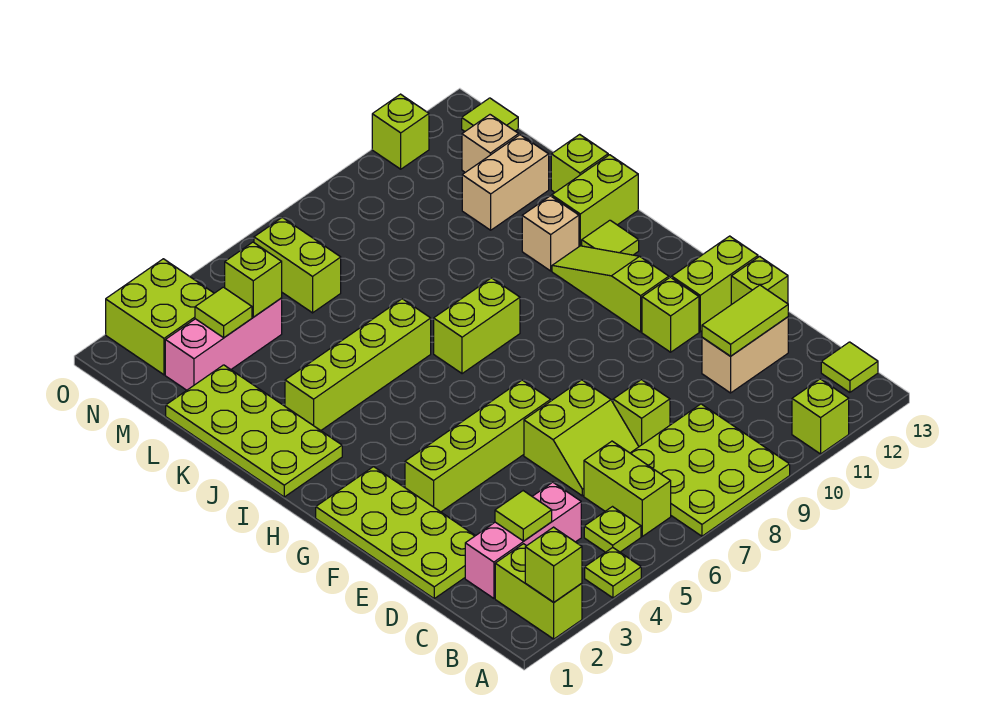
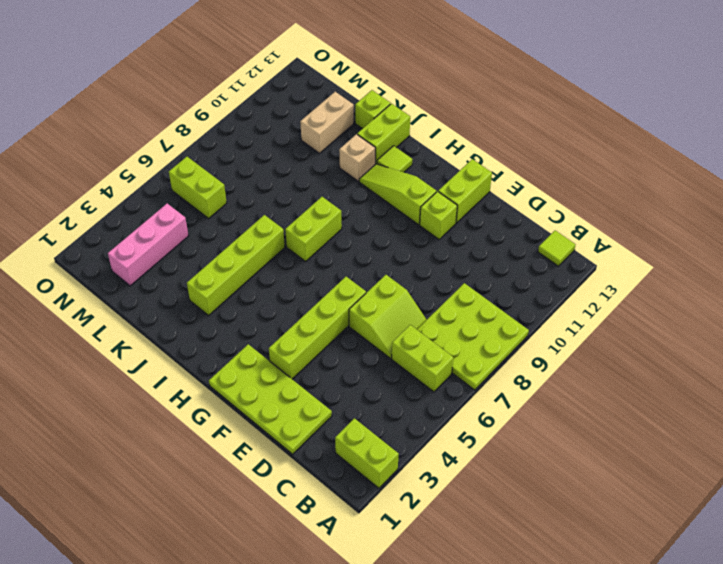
none -> lime plate A4 level 1
none -> lime brick A11 level 1
none -> lime plate B5 level 1
none -> pink brick C2:C4 level 1

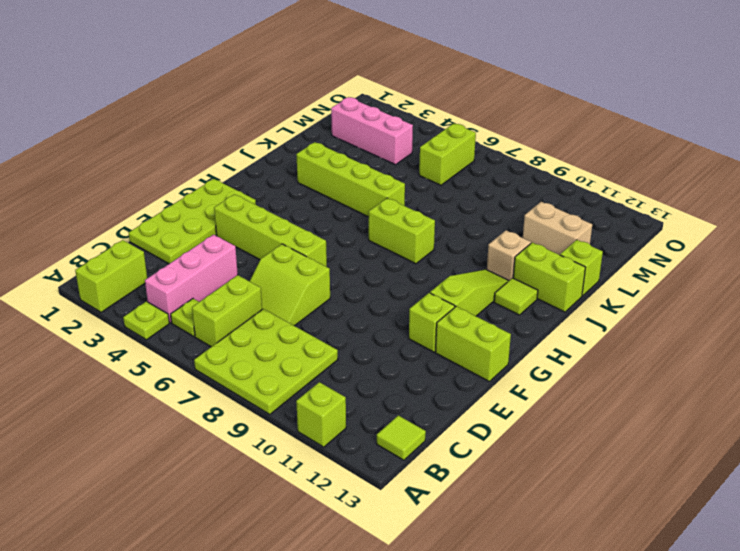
pink brick B4:D4 level 1 -> pink brick C2:C4 level 1
none -> lime brick D8 level 1
none -> tan brick D11:D12 level 1
none -> lime brick E13 level 1
none -> lime plate I1:L2 level 1

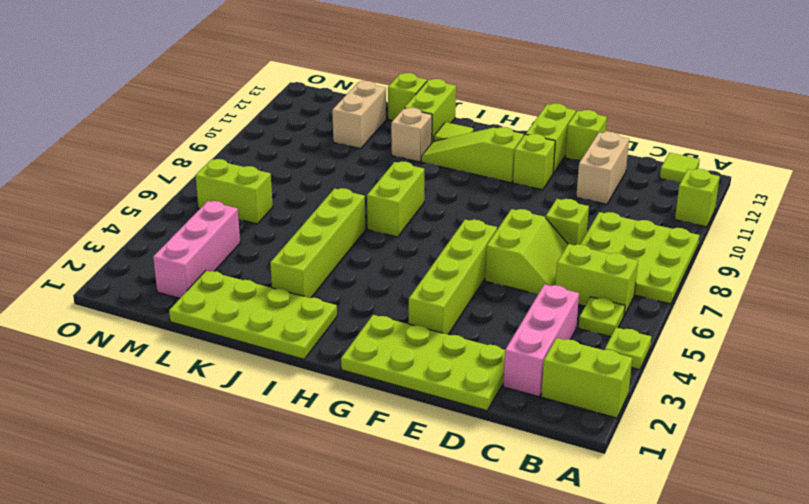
none -> tan brick M12 level 1
none -> lime brick N2:O3 level 1
none -> lime tile N13 level 1
none -> lime brick O11 level 1

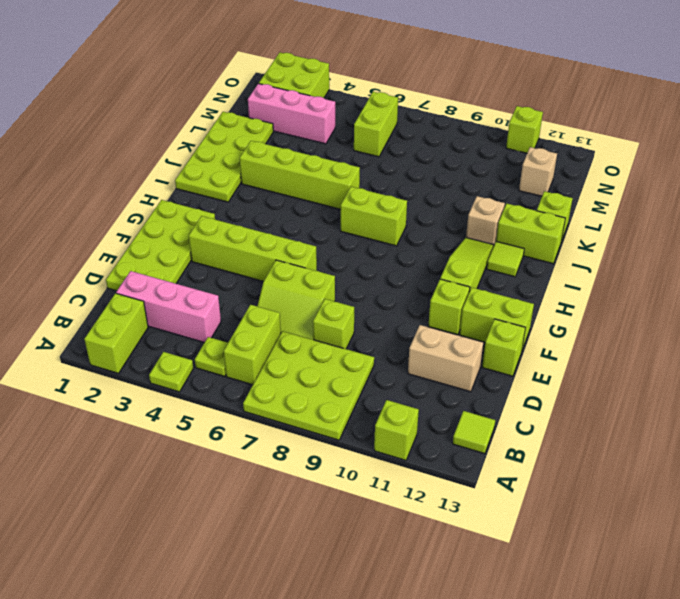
none -> tan brick L11:L12 level 1
none -> lime tile N13 level 1
none -> lime brick A2 level 2
none -> lime tile C3 level 2

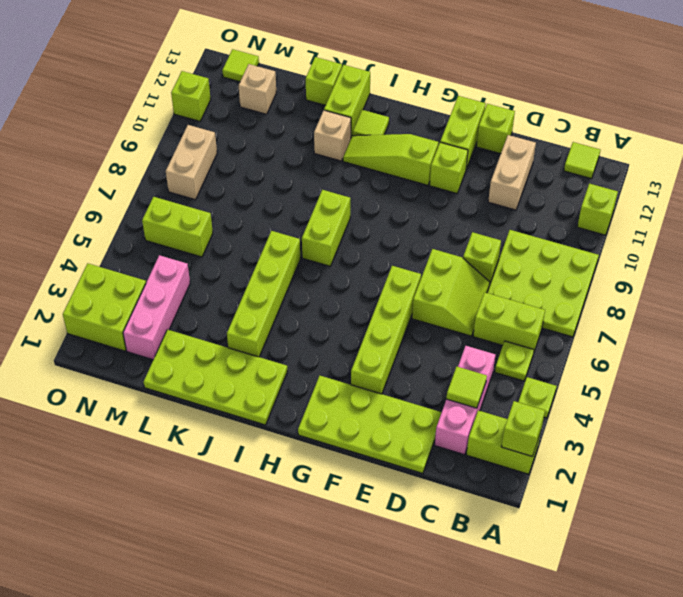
tan brick N8:N9 level 1 -> tan brick L11:L12 level 1
none -> lime tile D11:D12 level 2
none -> lime tile M3 level 2
none -> lime brick M4 level 2

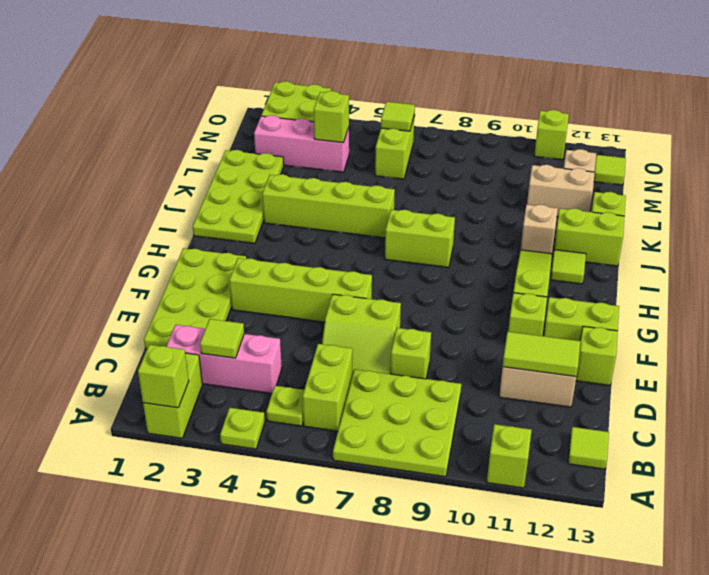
lime tile N6 level 2 -> lime tile M3 level 2

